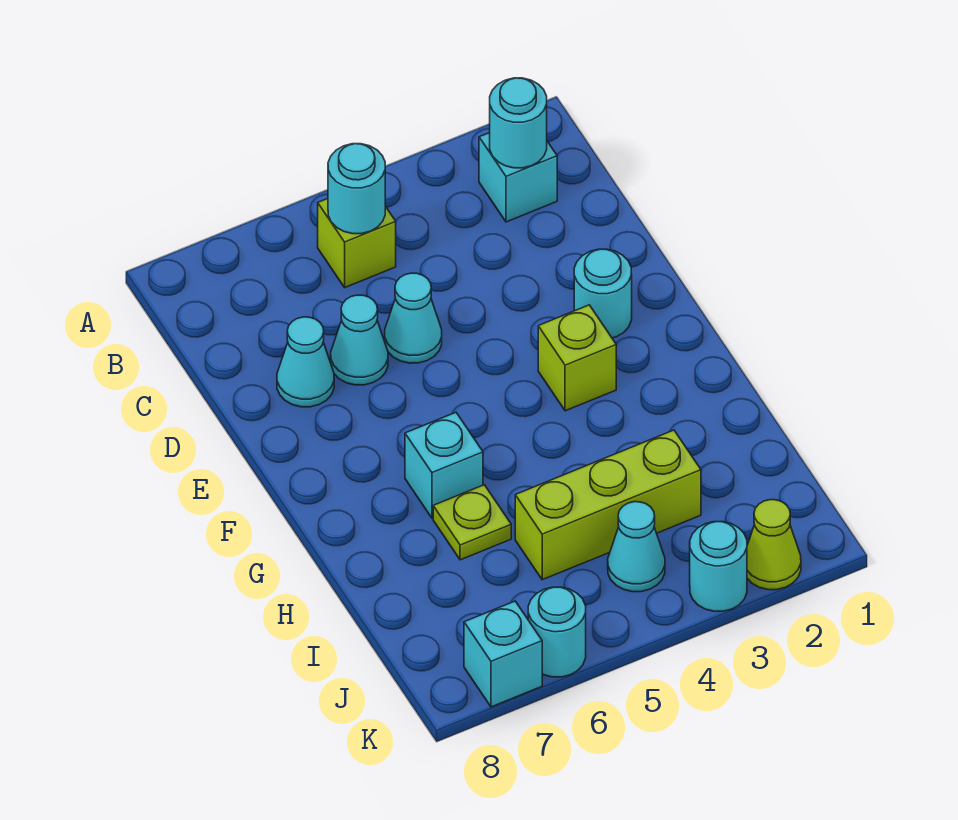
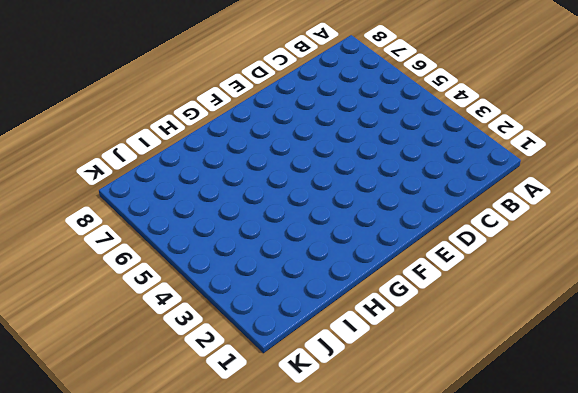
none -> cyan brick B2 level 1
none -> lime brick B5 level 1
none -> cyan cone D5 level 1

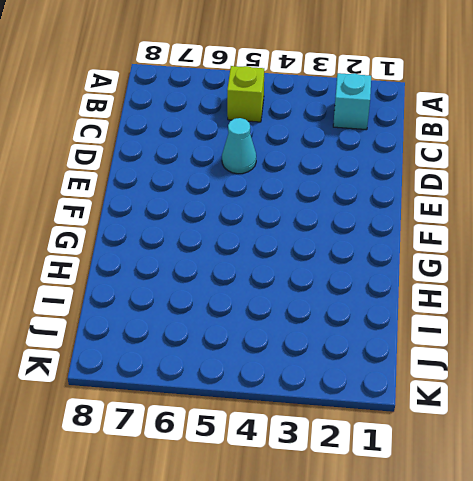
none -> cyan cone D6 level 1
none -> cyan cone D7 level 1
none -> cyan round brick E2 level 1

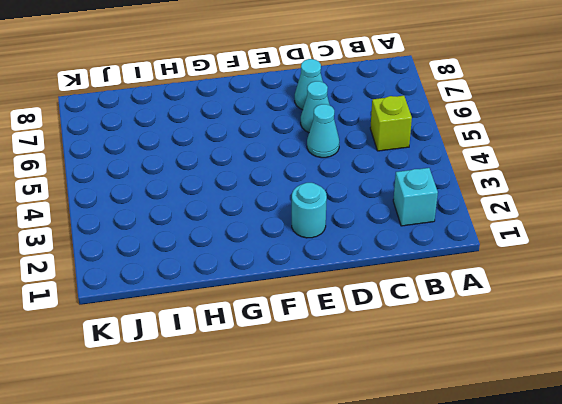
none -> lime brick F3 level 1
none -> cyan brick G6 level 1
none -> lime plate H6 level 1

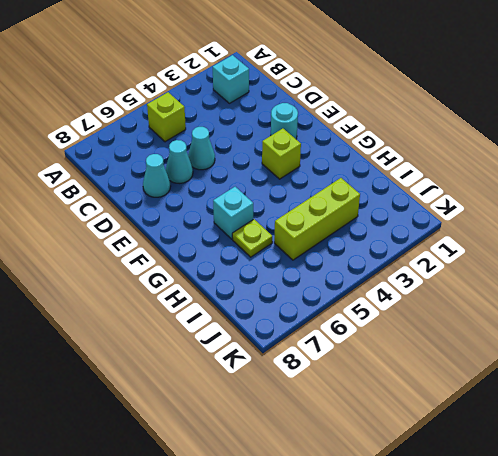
none -> cyan cone J4 level 1
none -> lime cone K2 level 1
none -> cyan round brick K3 level 1

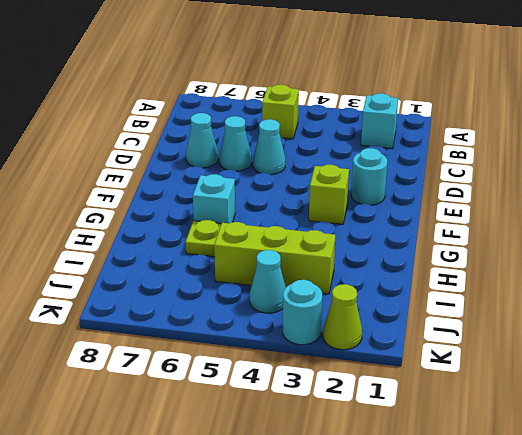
none -> cyan round brick K6 level 1
none -> cyan brick K7 level 1
none -> cyan round brick B2 level 2

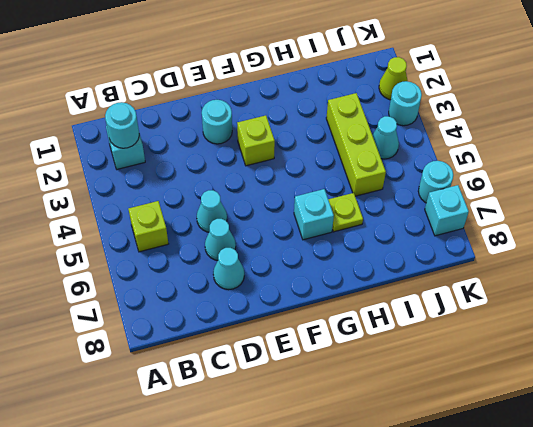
none -> cyan round brick B5 level 2

